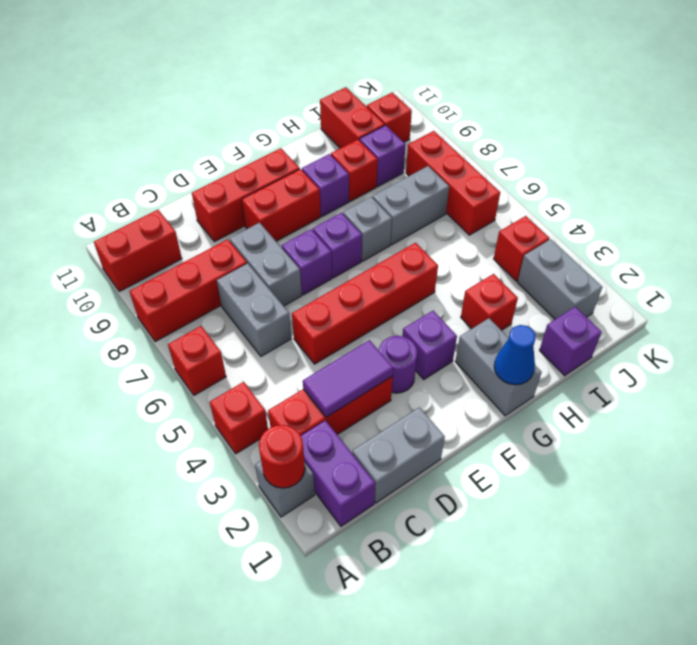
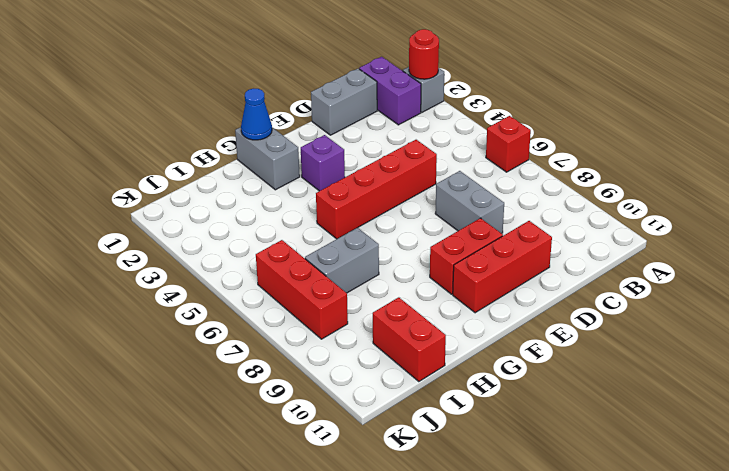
none -> red brick A4 level 1
none -> red brick A8:C8 level 1
none -> red brick A10:B10 level 1
none -> red brick B3:D3 level 1

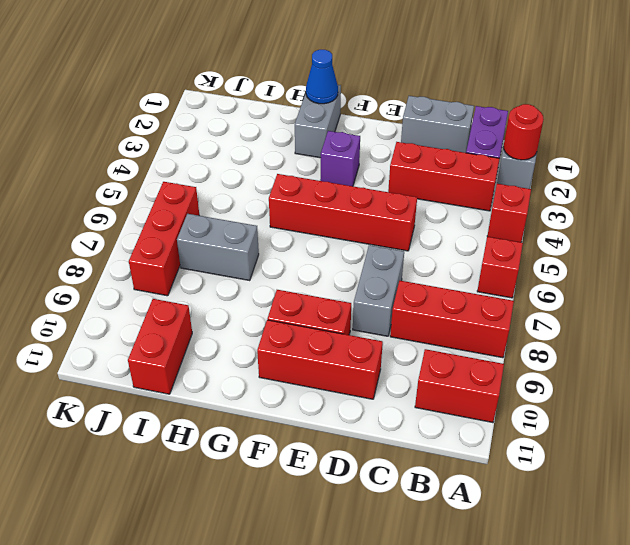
none -> grey brick C6:C7 level 1
none -> purple round brick E3 level 1
none -> purple brick E7 level 1
none -> purple brick F7 level 1

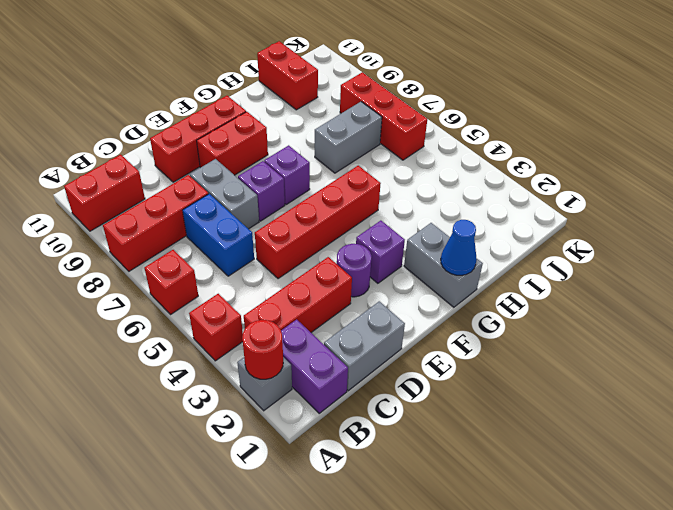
blue brick C6:C7 level 1 -> grey brick C6:C7 level 1
none -> grey brick G7 level 1
none -> purple brick G9 level 1
none -> red brick H3 level 1
none -> red brick H9 level 1

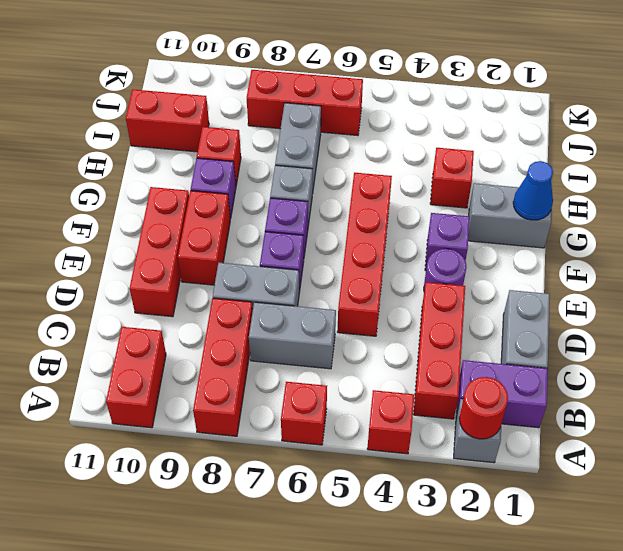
none -> purple brick I1 level 1
none -> purple brick I9 level 1
none -> grey brick J2:J3 level 1
none -> red brick J4 level 1

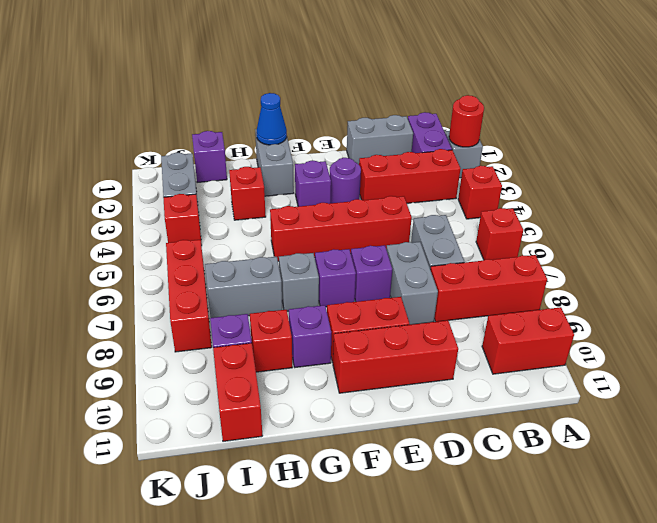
none -> red brick J10 level 1
none -> purple tile C3:D3 level 2

